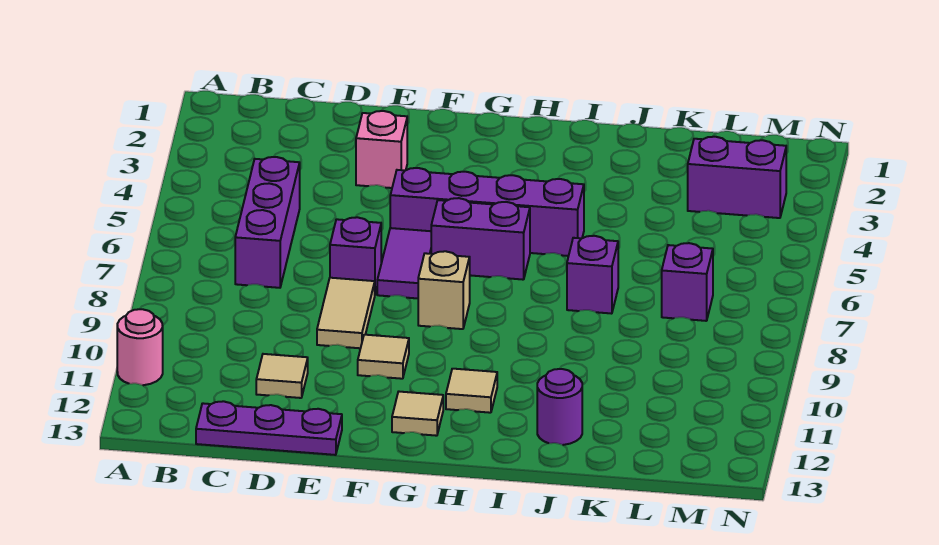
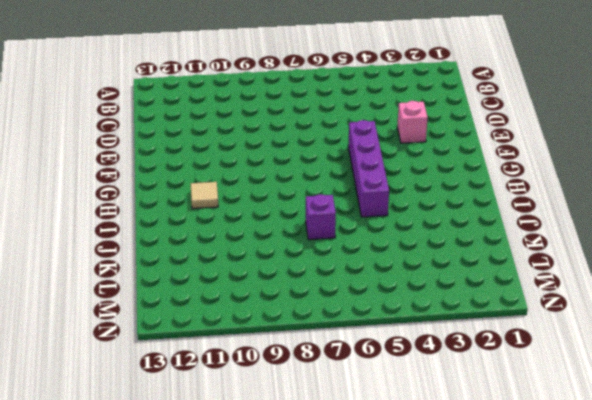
none -> pink round brick A11 level 1
none -> purple brick C5:C7 level 1
none -> purple plate C13:E13 level 1

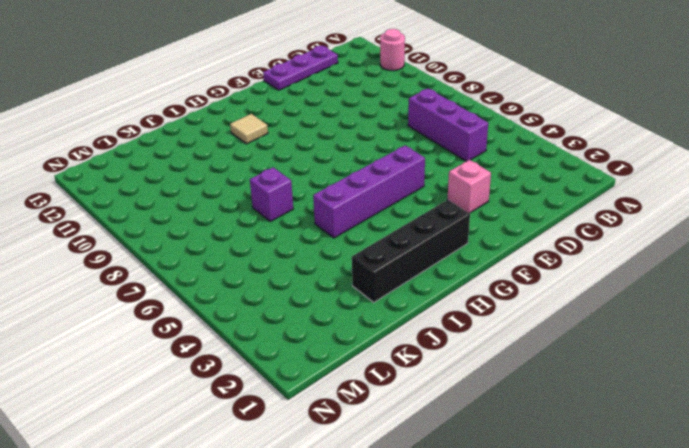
black brick G2:J2 level 1 -> none
none -> tan tile D11 level 1
none -> purple brick E7 level 1
none -> tan tile E8:E9 level 1

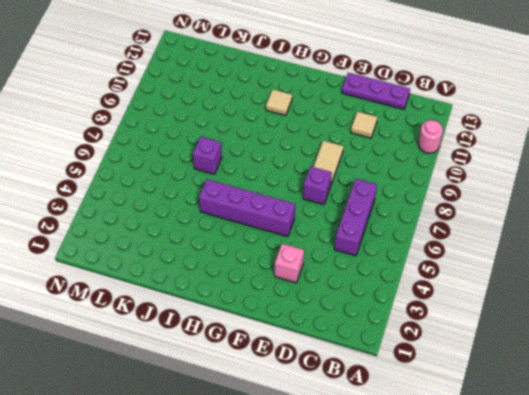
none -> purple tile F6:F7 level 1
none -> tan tile F10 level 1
none -> purple brick G6:H6 level 1

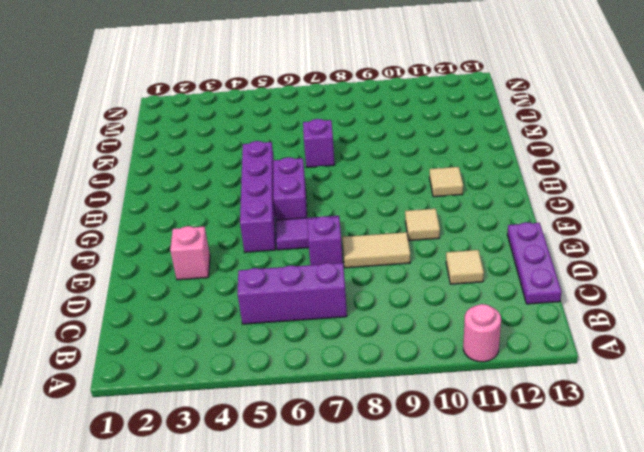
none -> tan brick G8 level 1
none -> tan tile G12 level 1
none -> purple round brick J12 level 1

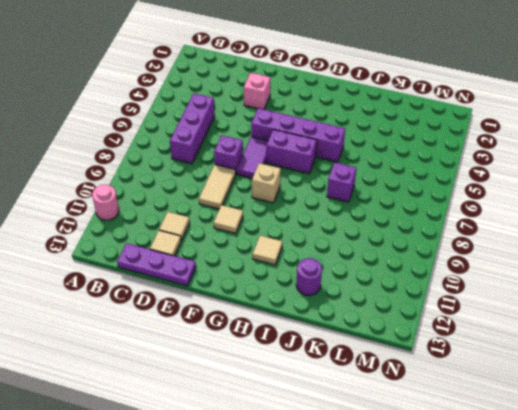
tan tile D12 level 1 -> tan tile G12 level 1
none -> purple brick L3:M3 level 1
none -> purple brick L7 level 1

